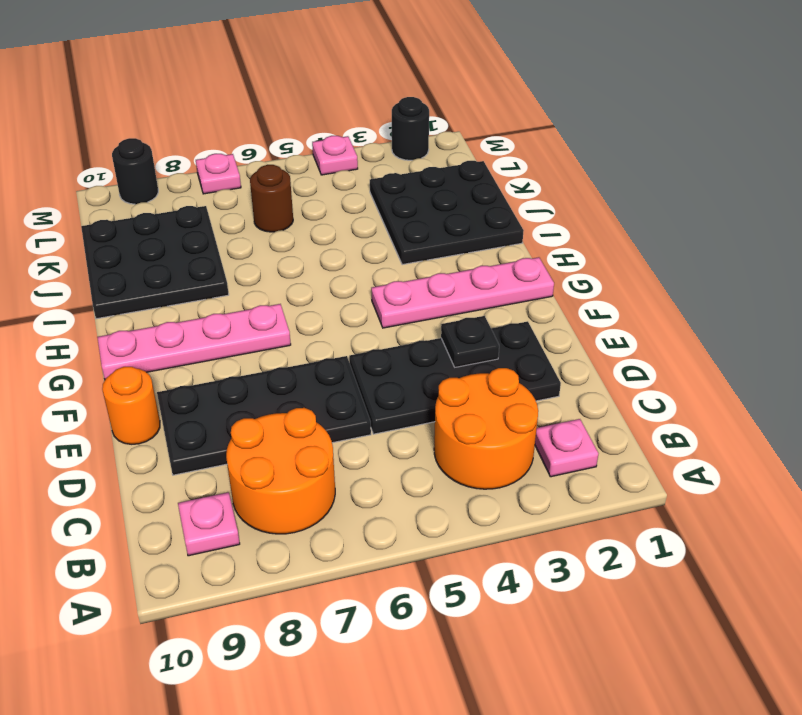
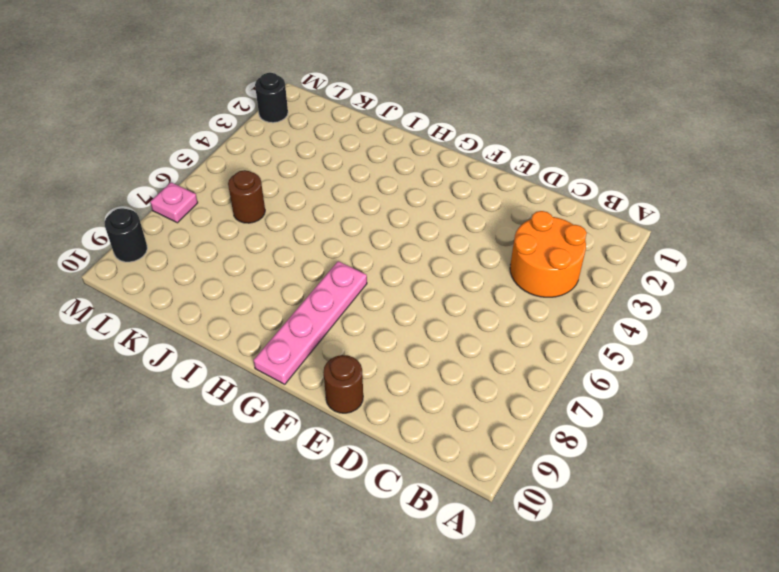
brown round brick E10 level 1 -> orange round brick E10 level 1
none -> pink plate B2 level 1
none -> orange round brick B7:C8 level 1
none -> pink plate B9 level 1

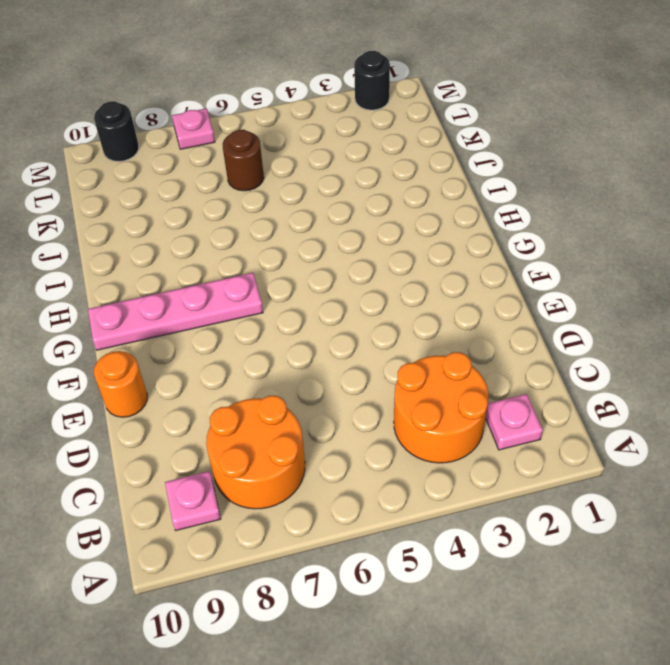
none -> black plate D2:E5 level 1
none -> black plate D6:E9 level 1
none -> pink plate G1:G4 level 1

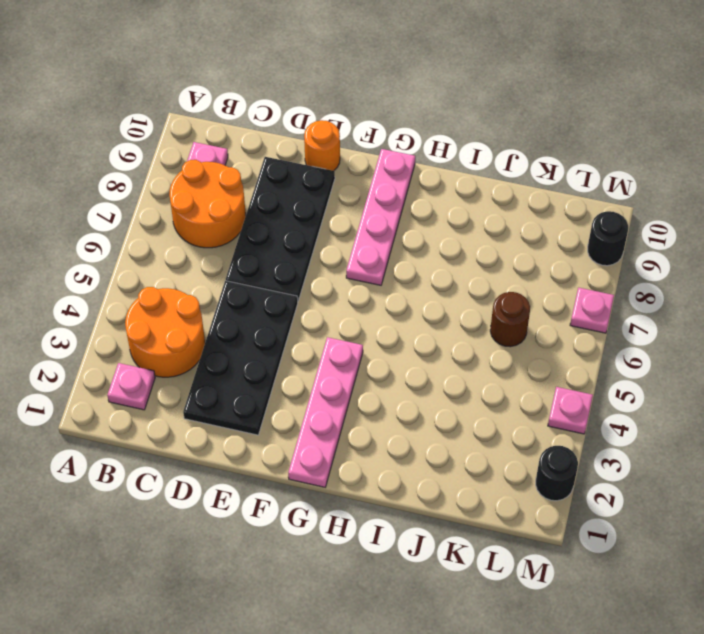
none -> black plate I1:K3 level 1
none -> black plate I8:K10 level 1
none -> black plate E3 level 2

